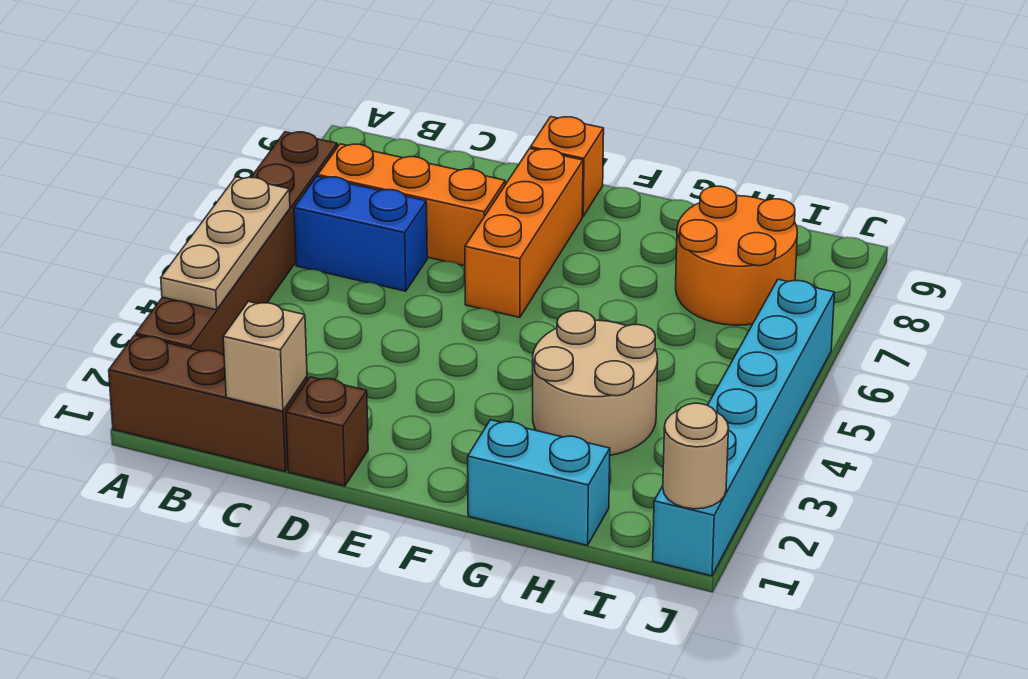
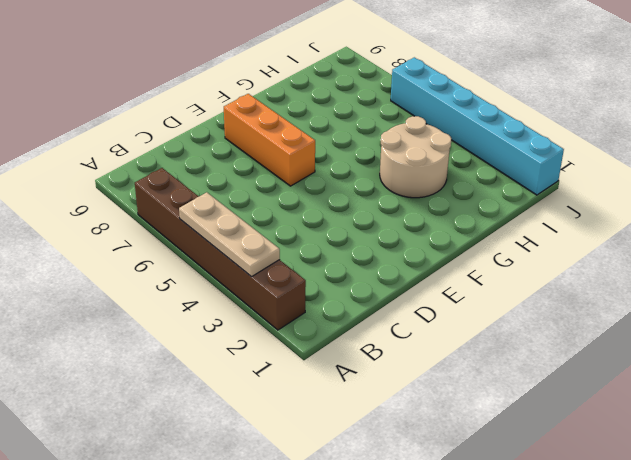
none -> brown brick A1:C1 level 1
none -> blue brick B6:C6 level 1
none -> orange brick B7:D7 level 1

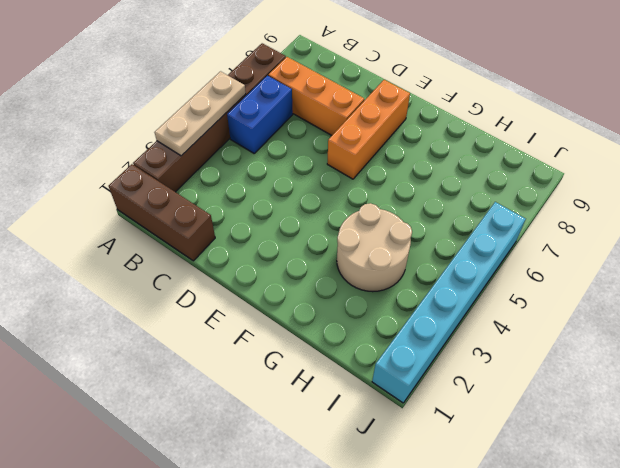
blue brick B5:B6 level 1 -> blue brick B6:C6 level 1
none -> brown brick D1 level 1
none -> orange brick E9 level 1
none -> cyan brick G1:H1 level 1

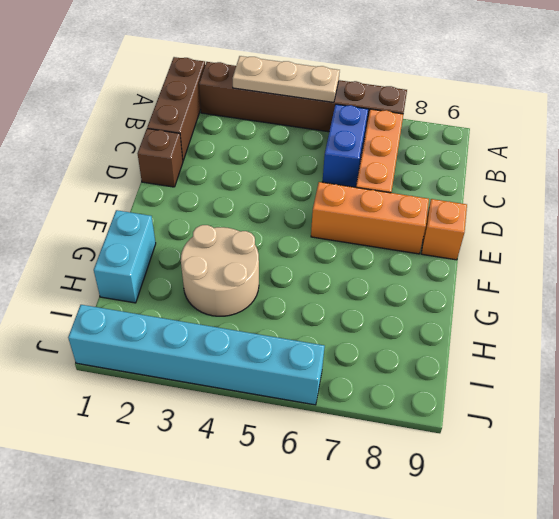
none -> orange round brick H7:I8 level 1
none -> tan brick C1 level 2
none -> tan round brick J1 level 2

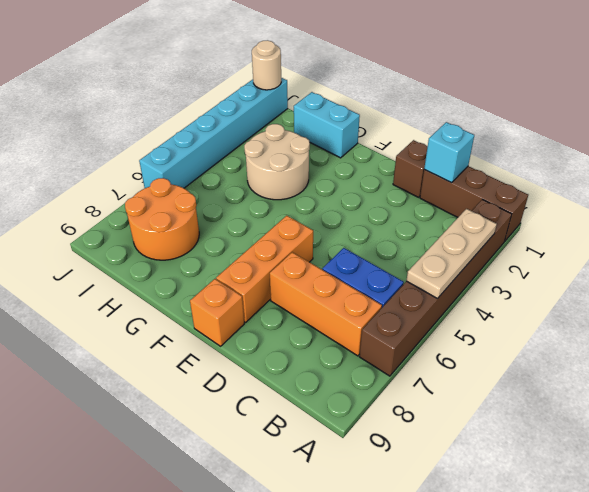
cyan brick C1 level 2 -> tan brick C1 level 2

